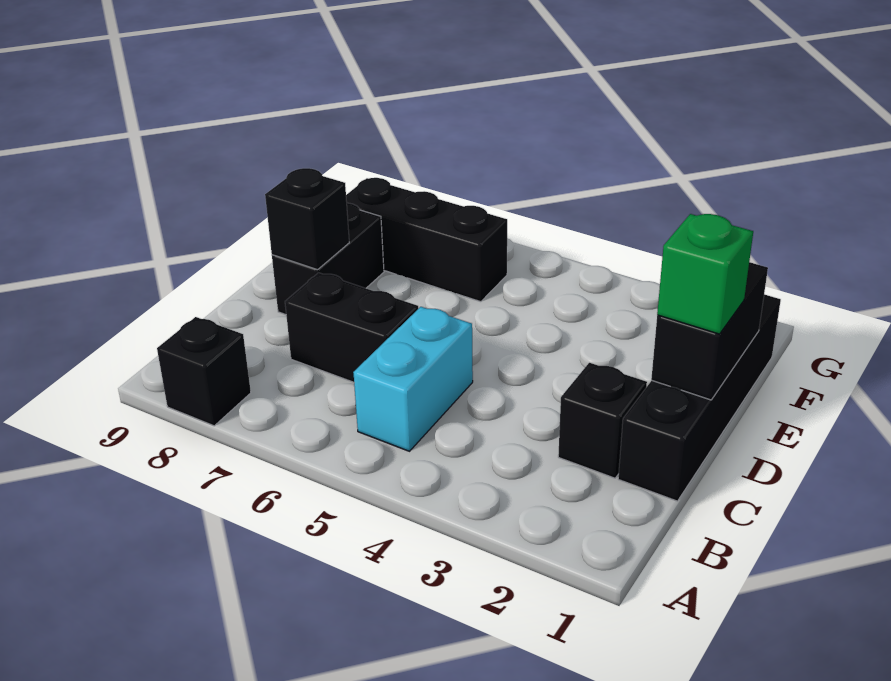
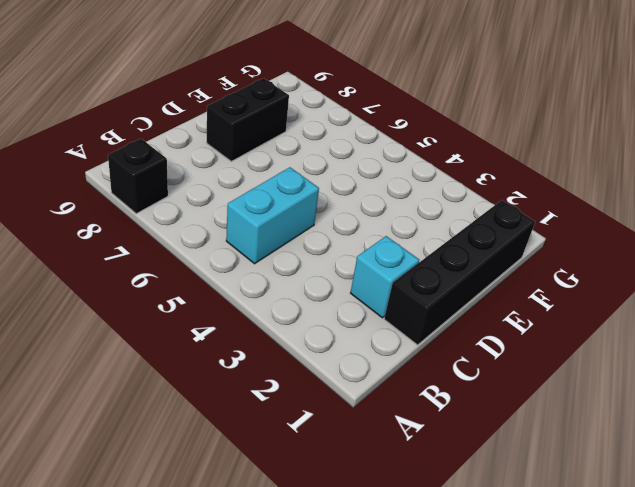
cyan brick C2 level 1 -> black brick C2 level 1
none -> black brick C6:C7 level 1
none -> black brick F6:F8 level 1

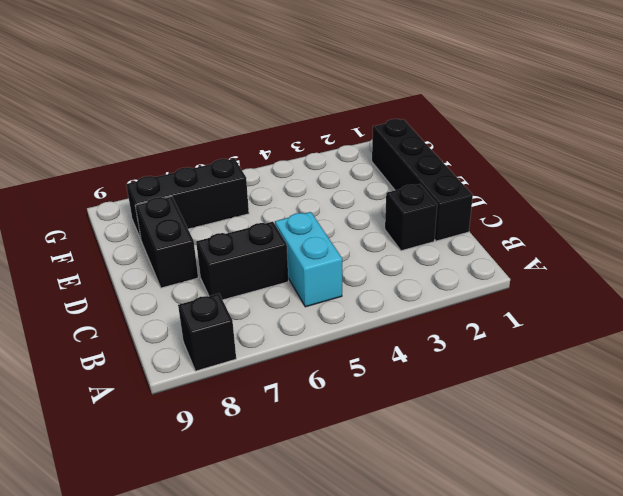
none -> black brick D1:E1 level 2
none -> black brick D8 level 2

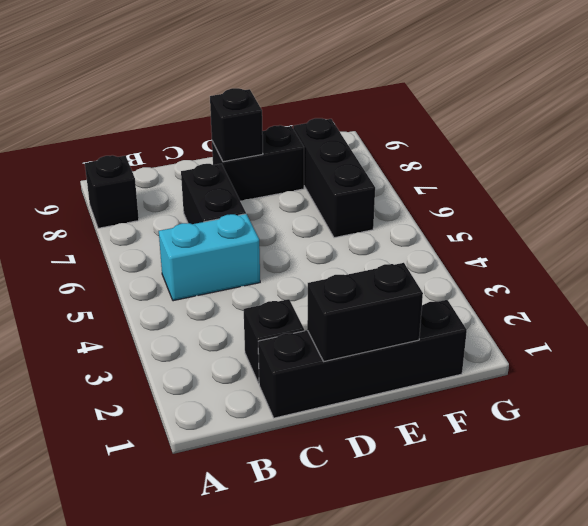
none -> green brick D1 level 3

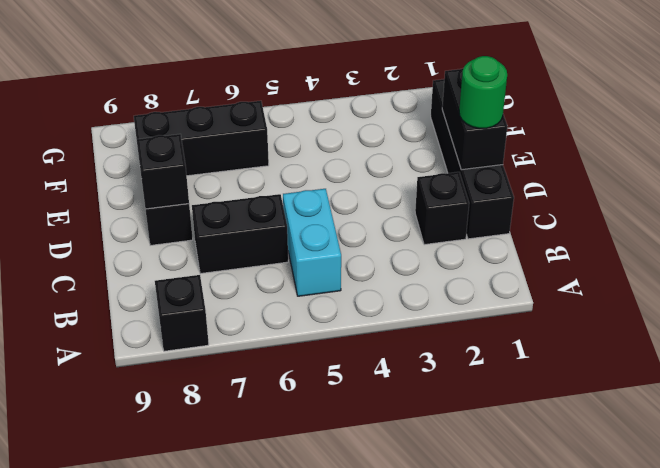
green round brick D1 level 3 -> green brick D1 level 3

